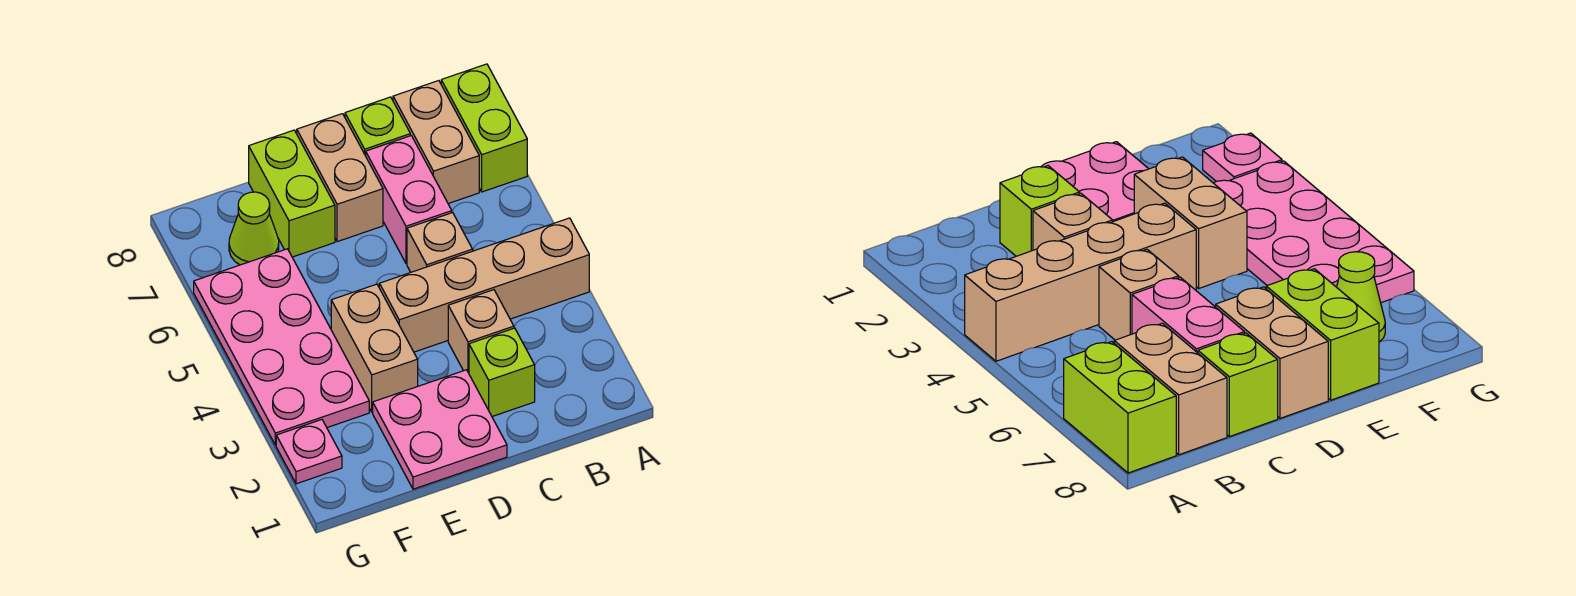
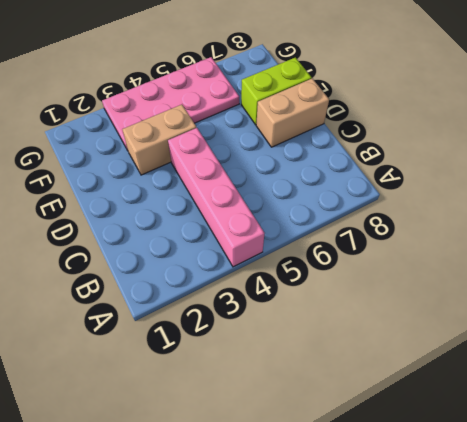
pink brick A4:D4 level 1 -> tan brick A4:D4 level 1
none -> lime brick A7:A8 level 1
none -> tan brick B7:B8 level 1
none -> lime brick C2 level 1

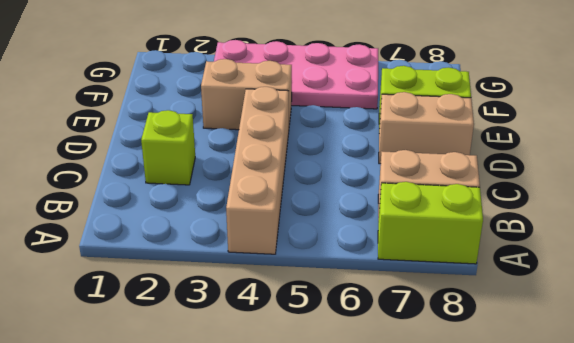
none -> tan brick C3 level 1
none -> tan brick C5 level 1
none -> pink brick C6:C7 level 1

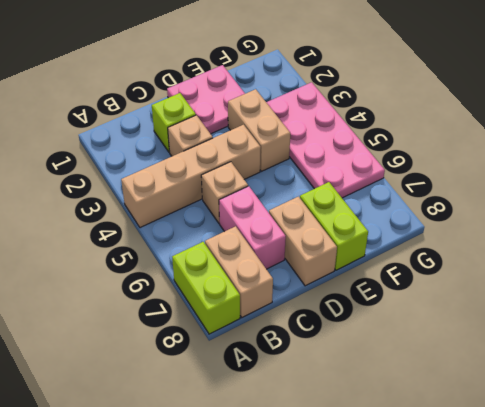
none -> lime brick C8 level 1
none -> lime cone F7 level 1
none -> pink plate G2 level 1

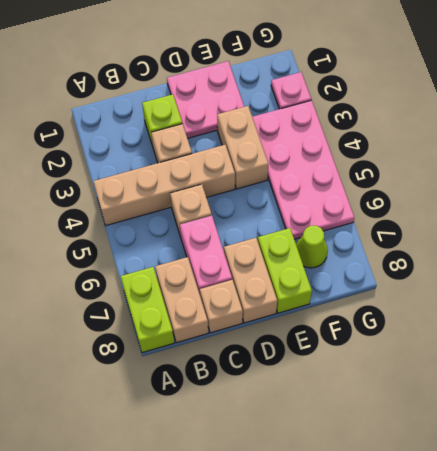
tan brick C8 level 1 -> lime brick C8 level 1

